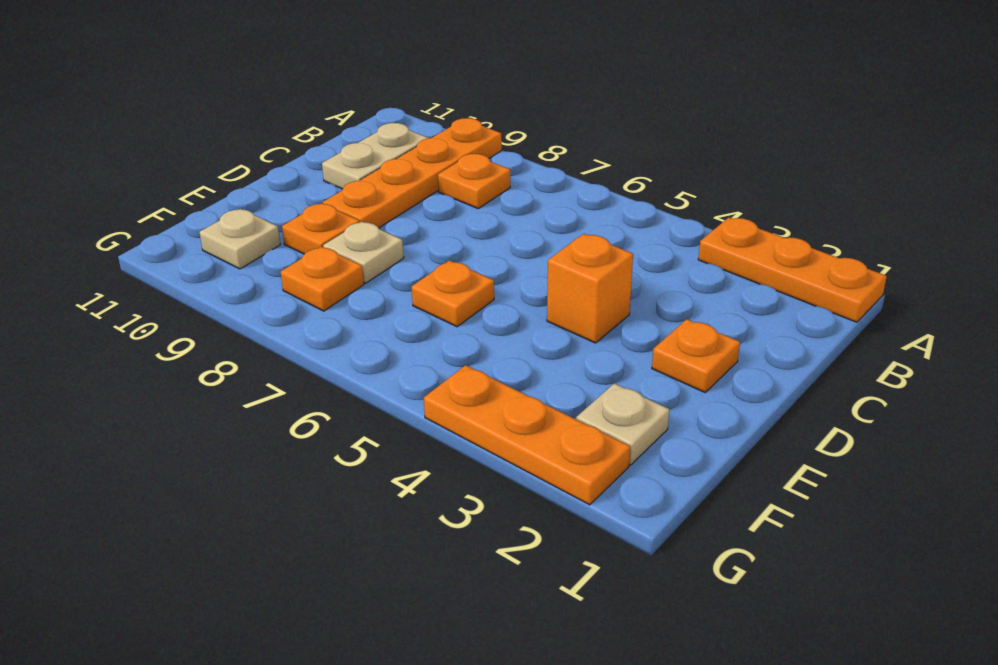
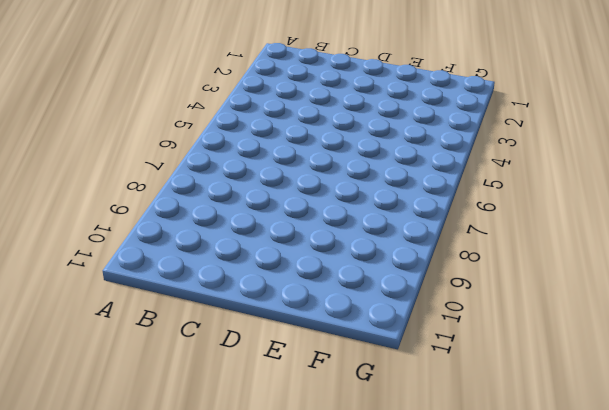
none -> orange plate A1:A3 level 1
none -> orange plate A9:D9 level 1
none -> orange plate B8 level 1

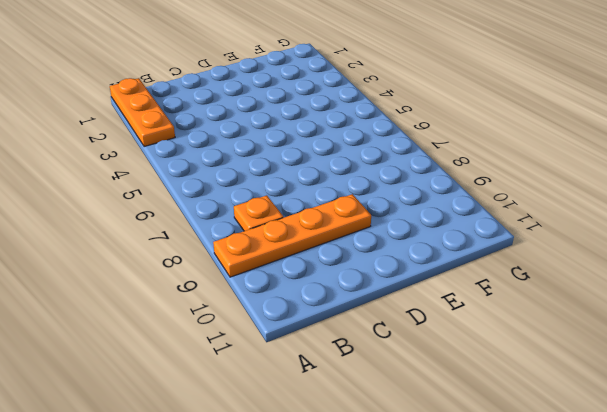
none -> tan plate B10:C10 level 1
none -> orange plate D2 level 1
none -> orange brick D4 level 1

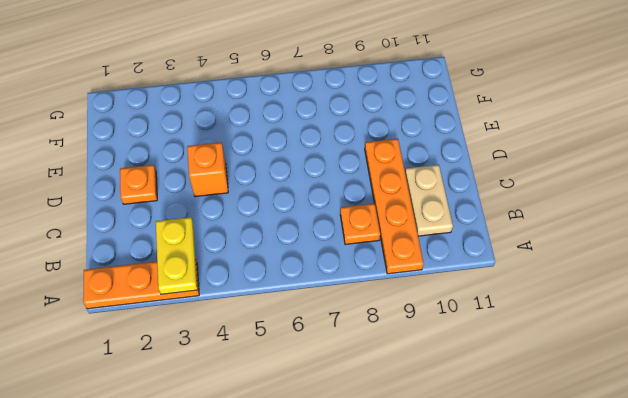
yellow plate A3:B3 level 2 -> none
none -> orange plate E6 level 1
none -> tan plate E8 level 1
none -> orange plate E9 level 1

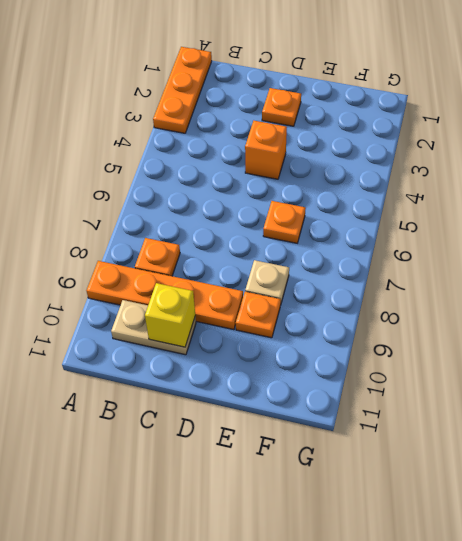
yellow brick C10 level 2 -> none
none -> tan plate F2 level 1
none -> orange plate F8 level 1
none -> tan plate F10 level 1

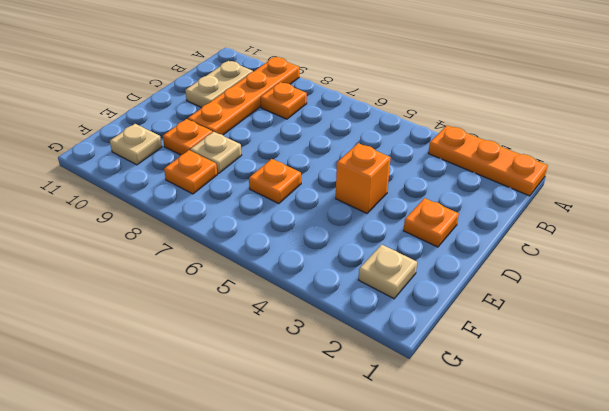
none -> orange plate G2:G4 level 1

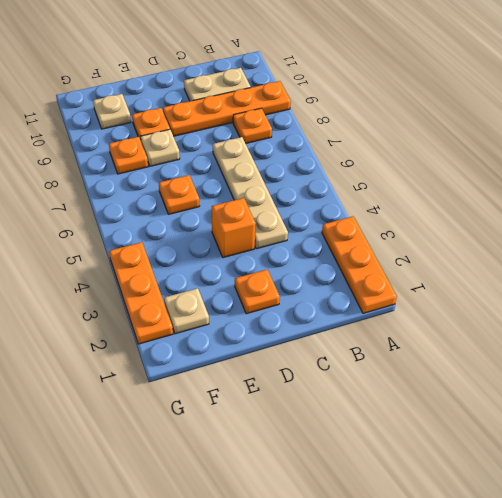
tan plate C4:C7 level 1 -> none

